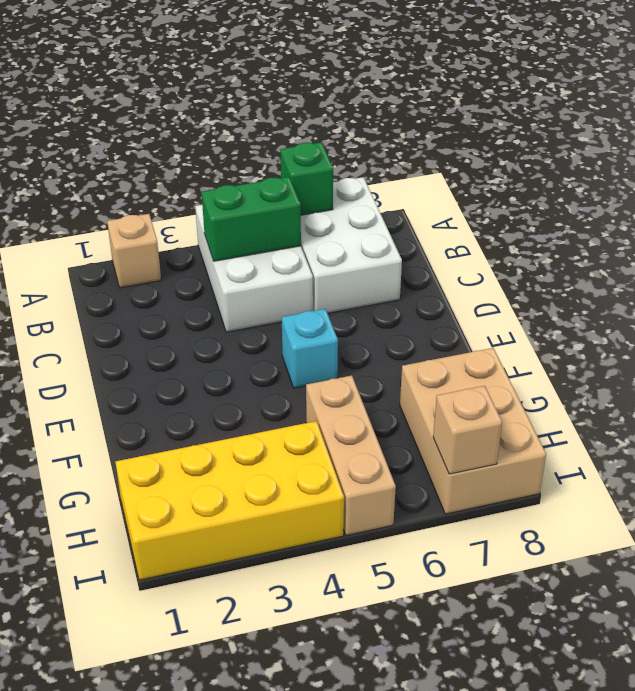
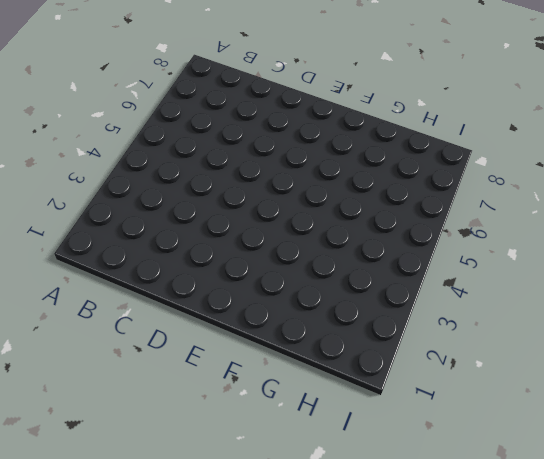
none -> tan brick A2 level 1
none -> white brick A4:C5 level 1

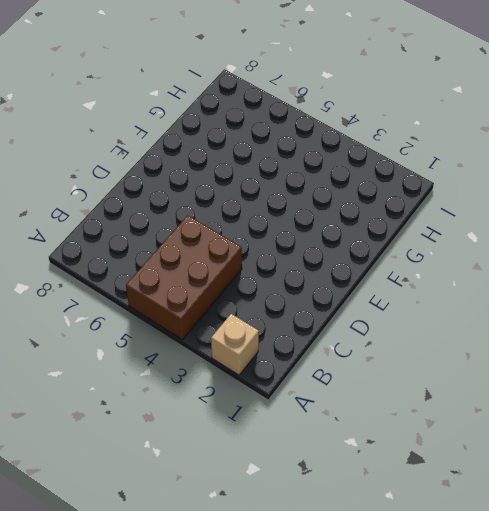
brown brick A4:C5 level 1 -> white brick A4:C5 level 1
none -> white brick A6:C7 level 1
none -> cyan brick E5 level 1

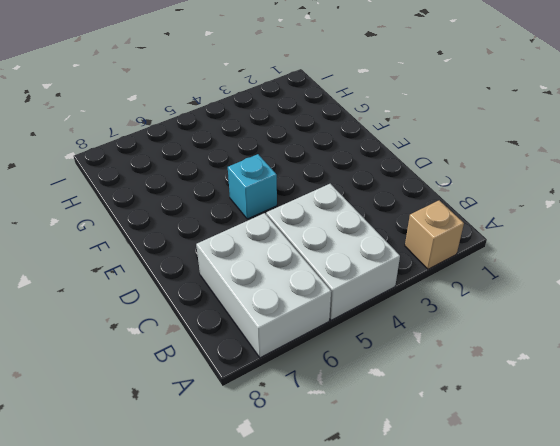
none -> tan brick G5:I5 level 1
none -> tan brick G7:I8 level 1

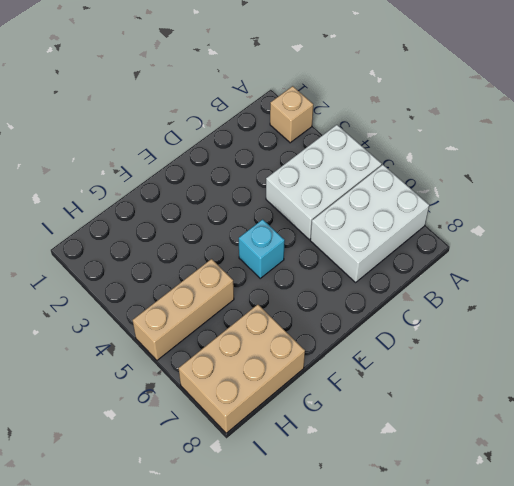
none -> yellow brick H1:I4 level 1
none -> green brick A6 level 2

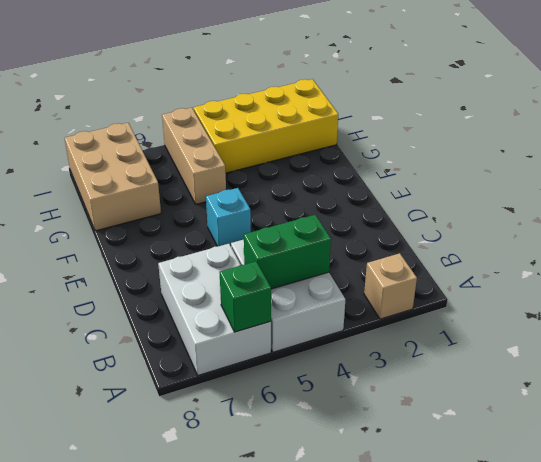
none -> tan brick I7 level 2

